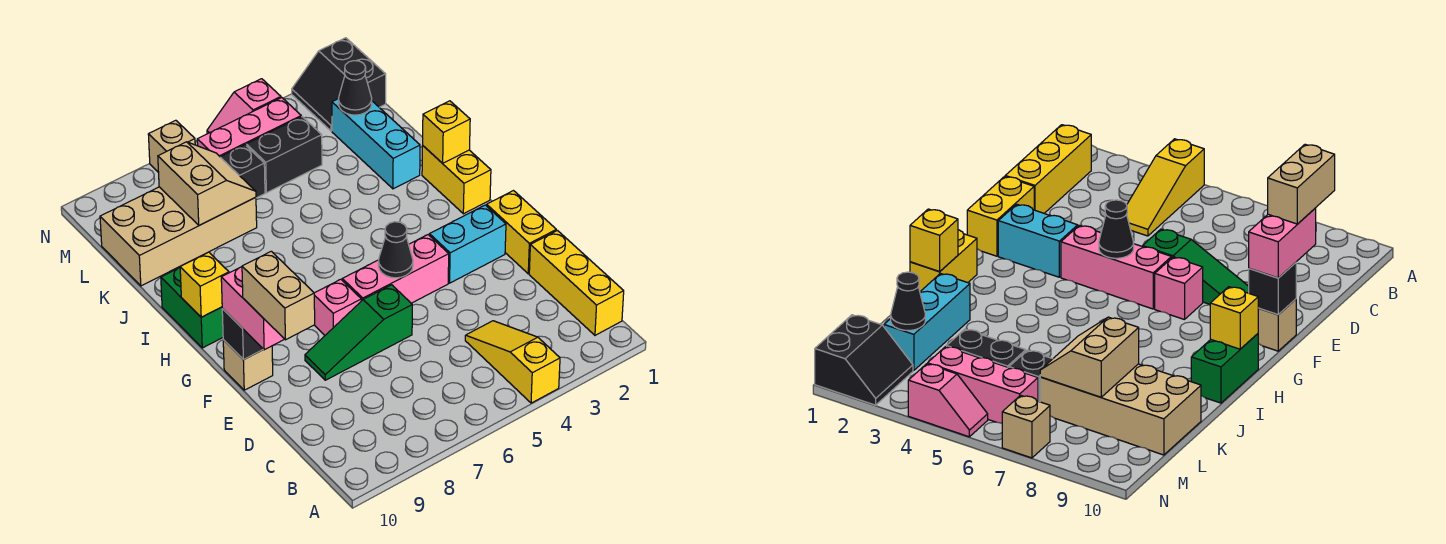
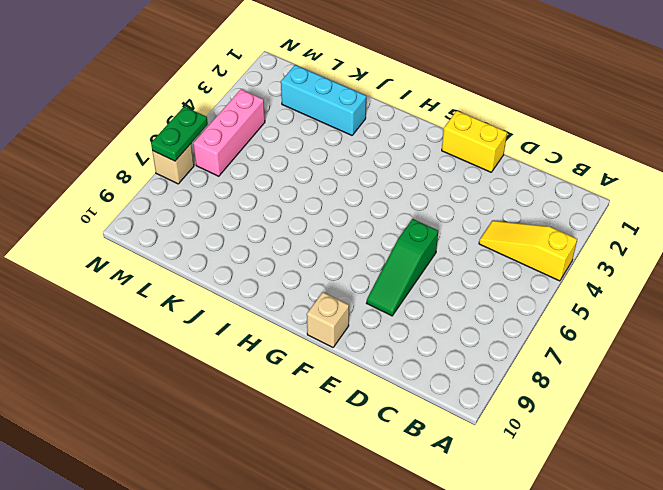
green plate N6:N7 level 2 -> none
none -> yellow brick B1:D1 level 1
none -> cyan brick F2:F3 level 1
none -> pink brick F4:F6 level 1

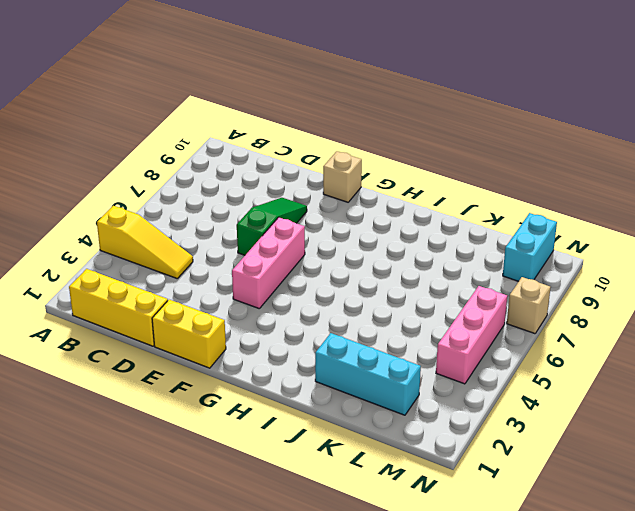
cyan brick M9:M10 level 1 -> cyan brick F2:F3 level 1
none -> pink brick F7 level 1
none -> yellow brick H1:I1 level 1
none -> green brick H10:I10 level 1

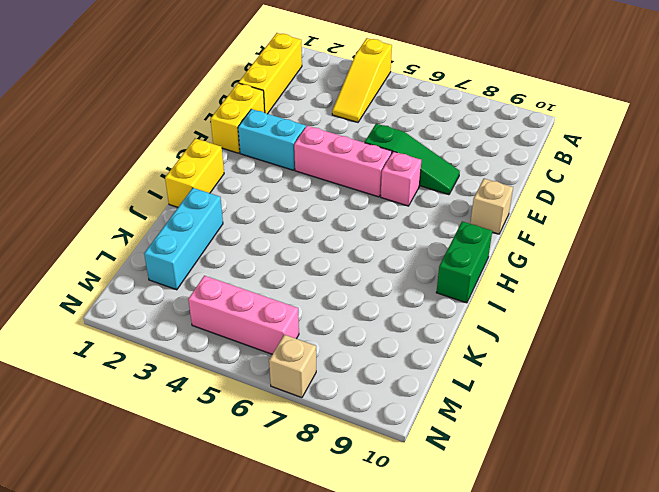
none -> tan brick K7:L10 level 1
none -> black brick L4:L5 level 1
none -> black brick L6 level 1

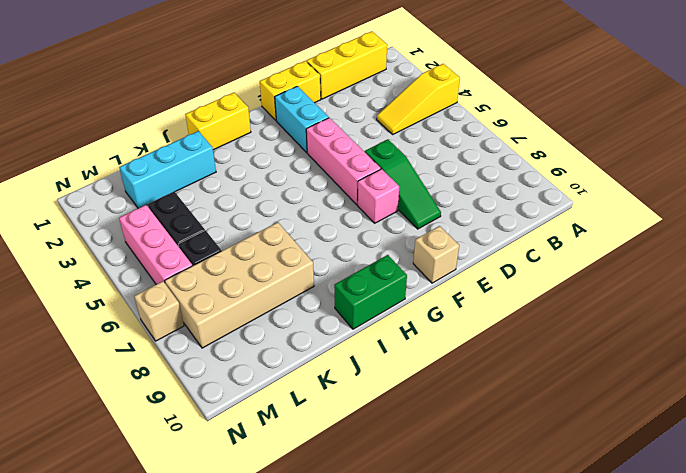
tan brick J7:M8 level 1 -> tan brick K7:L10 level 1
none -> black slope M1:N2 level 1 top 1
none -> pink slope N4:N5 level 1 top 4
none -> black cone F5 level 2

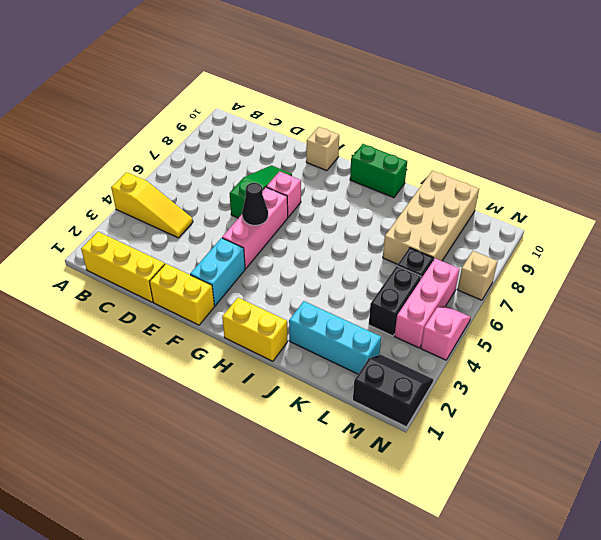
none -> black brick F10 level 2
none -> yellow brick H10 level 2
none -> yellow brick I1 level 2

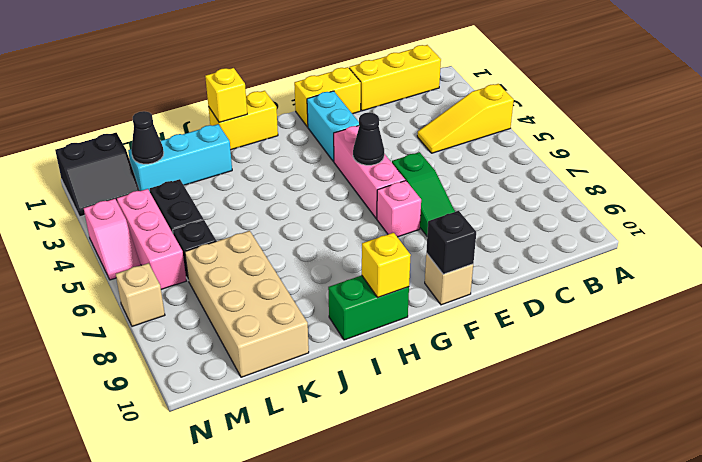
none -> tan slope K7:L8 level 2 top 8
none -> pink brick E10:F10 level 3
none -> tan brick D10:E10 level 4

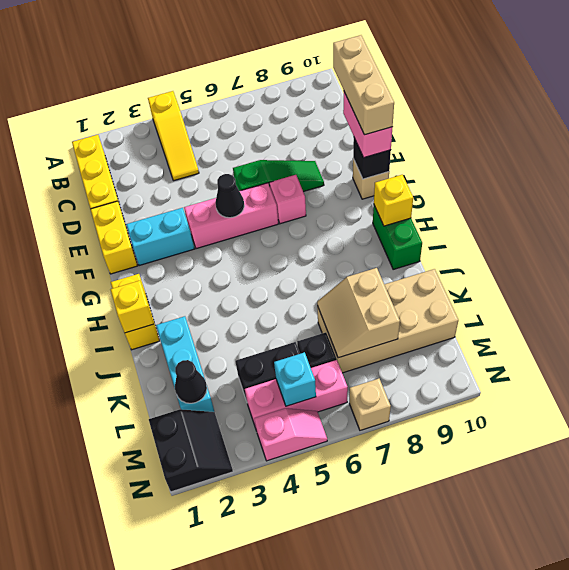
tan brick D10:F10 level 4 -> tan brick D10:E10 level 4
cyan brick M5 level 2 -> none

